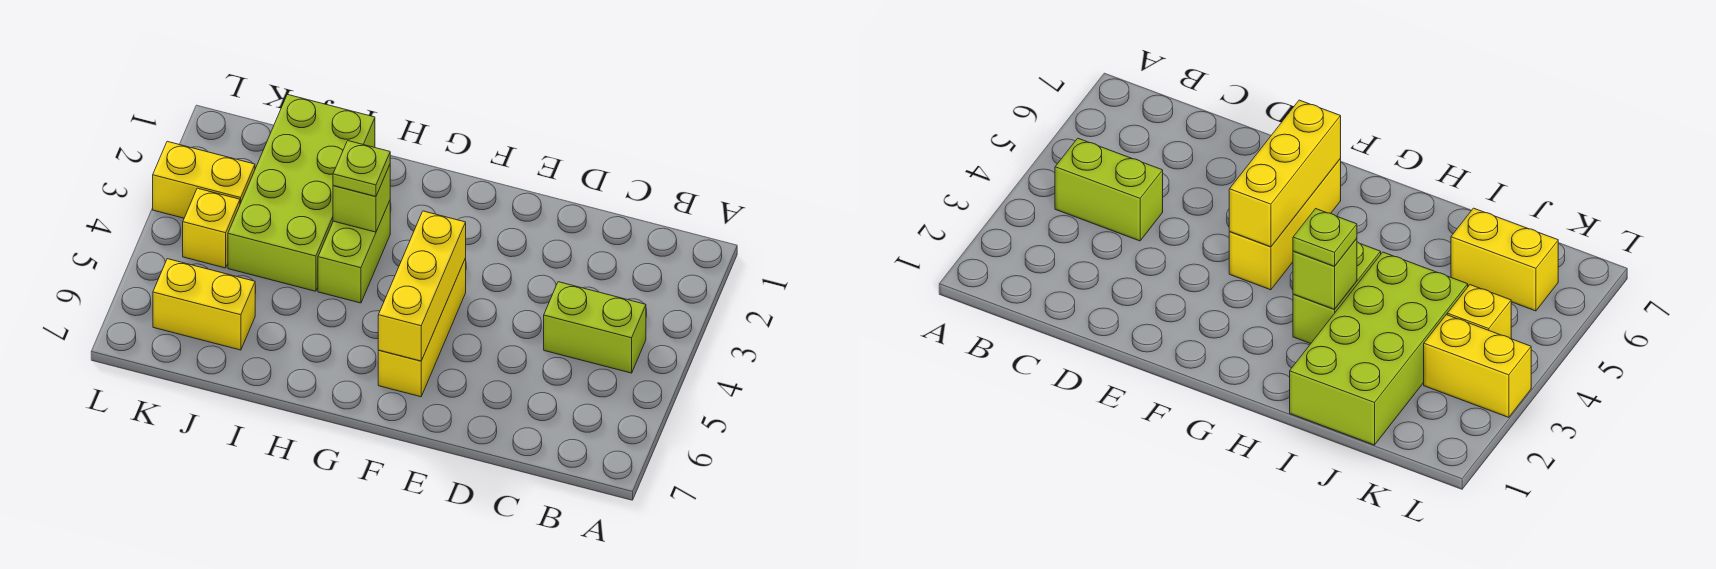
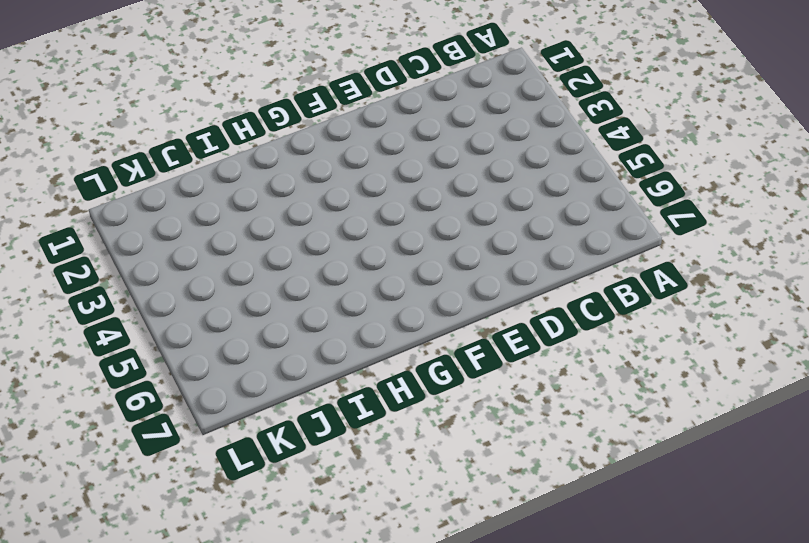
none -> lime brick B4:C4 level 1
none -> yellow brick F4:F6 level 1

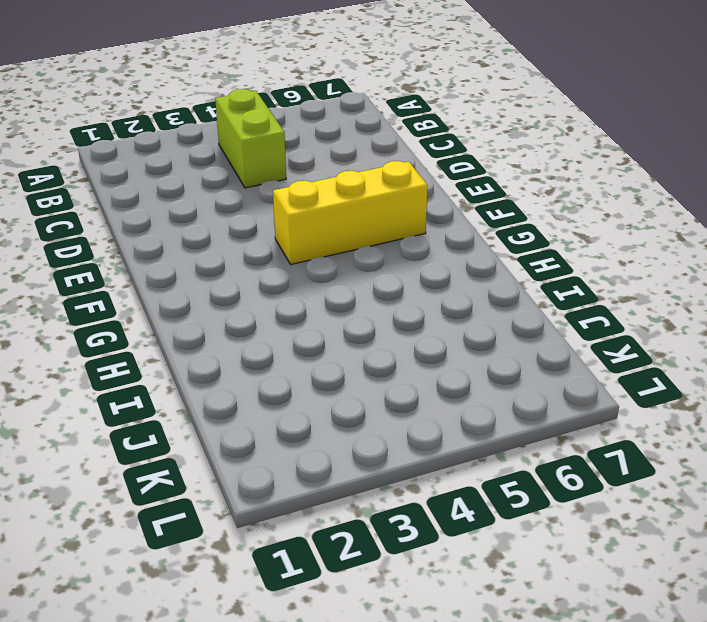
none -> lime brick H3:H4 level 1
none -> lime brick I1:J4 level 1

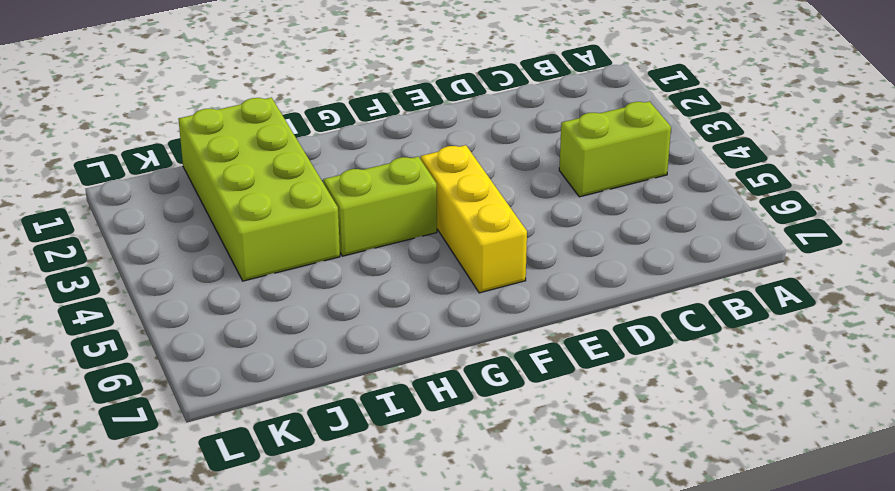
lime brick G4:H4 level 1 -> lime brick H3:H4 level 1
none -> yellow brick J6:K6 level 1
none -> yellow brick K3:L3 level 1

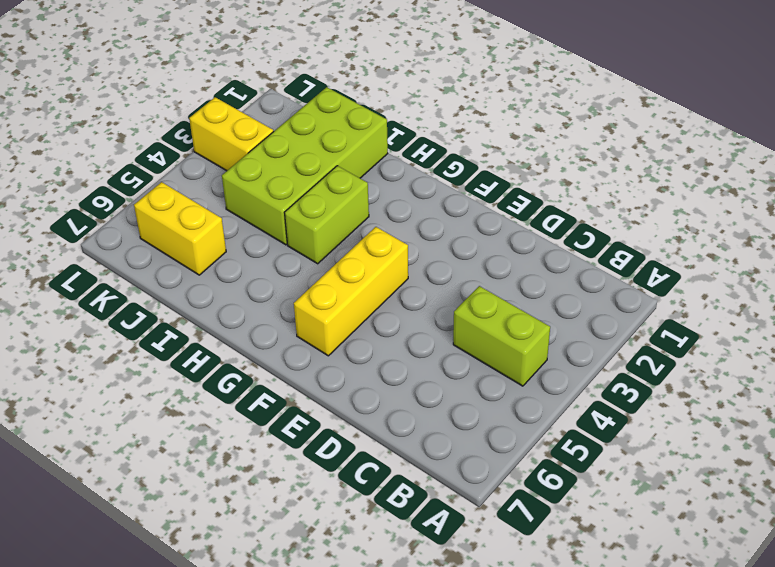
none -> yellow brick K4 level 1
none -> yellow brick F4:F6 level 2

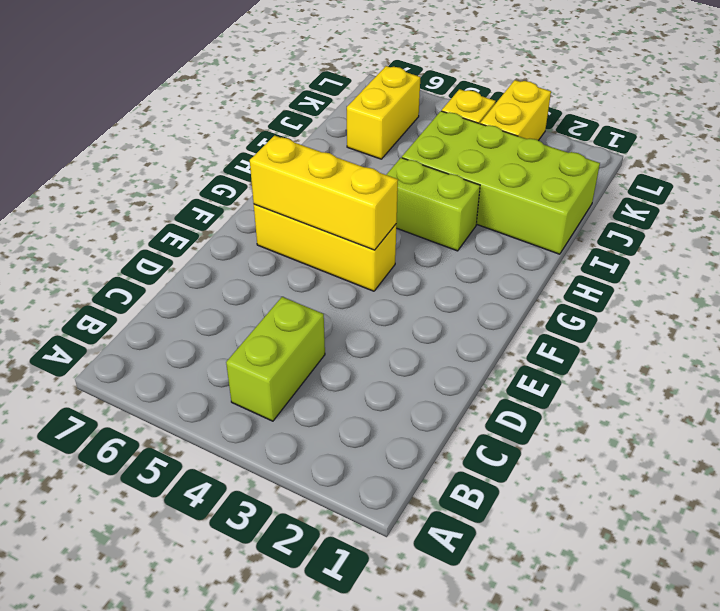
none -> lime brick H3 level 2
none -> lime plate H3 level 3

